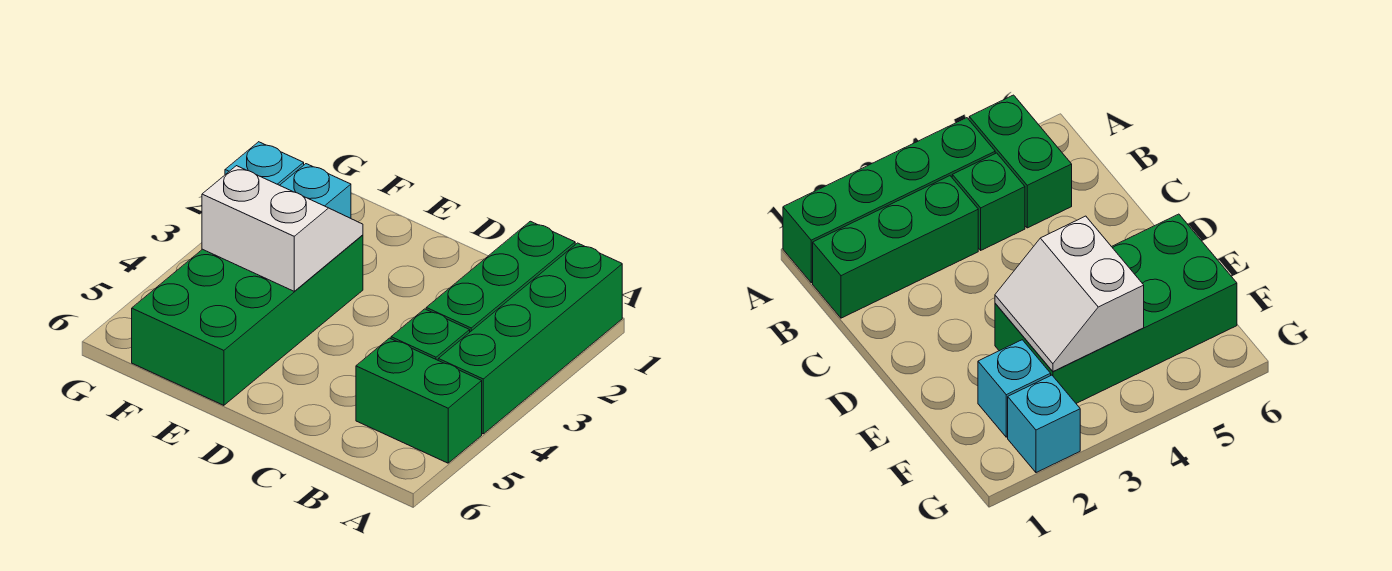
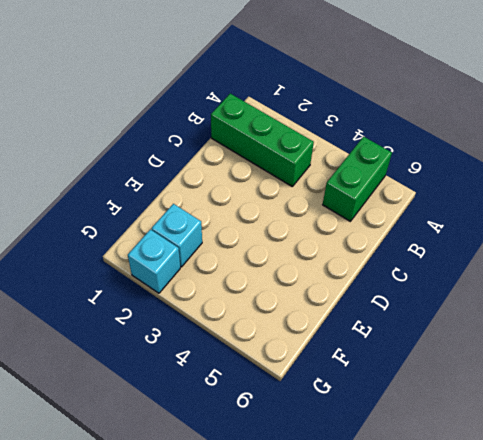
none -> green brick A1:A4 level 1
none -> green brick B4 level 1

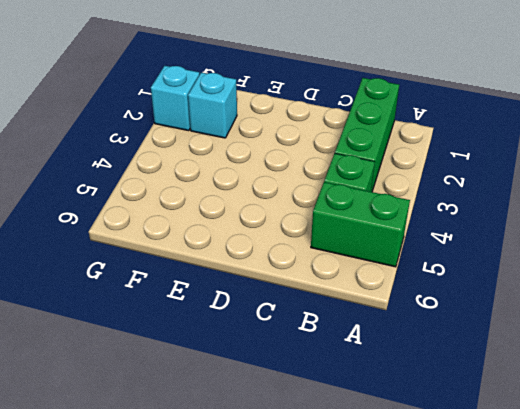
none -> green brick A1:A4 level 1
none -> green brick E3:F6 level 1

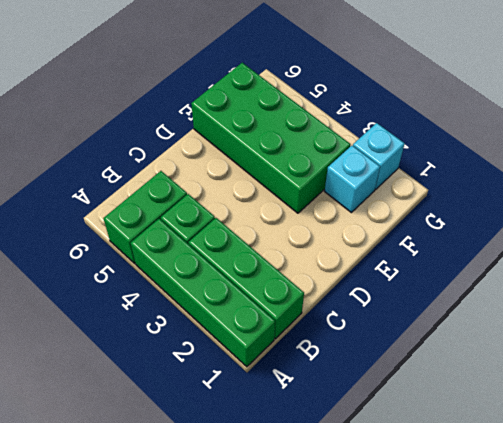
none -> white slope E3:F4 level 2 top 4

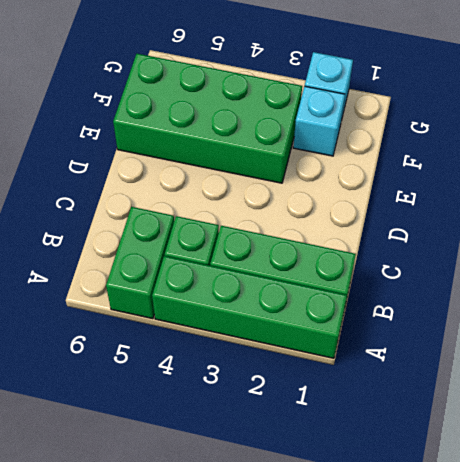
none -> white slope E3:F4 level 2 top 4

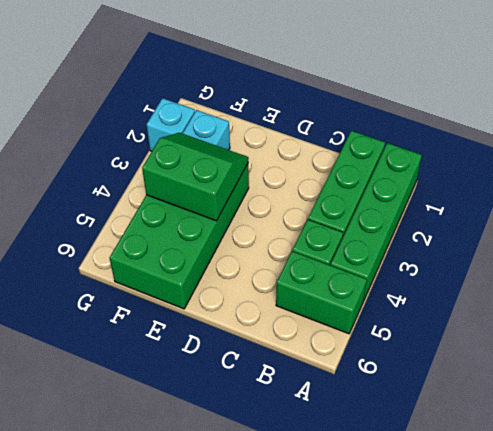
green slope E3:F4 level 2 top 4 -> white slope E3:F4 level 2 top 4

